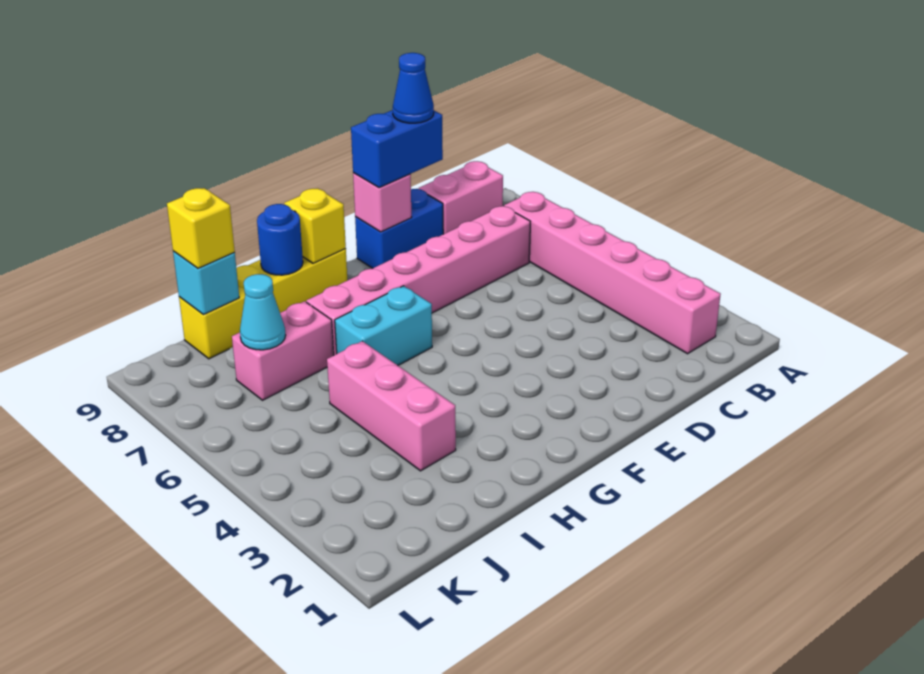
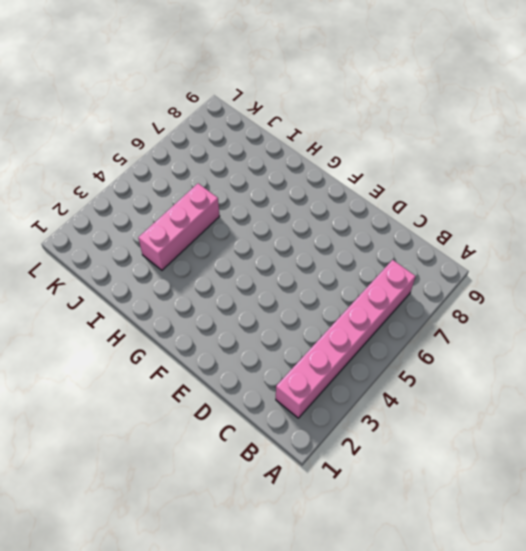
none -> pink brick B9:C9 level 1
none -> pink brick C7:H7 level 1
none -> blue brick D9:E9 level 1

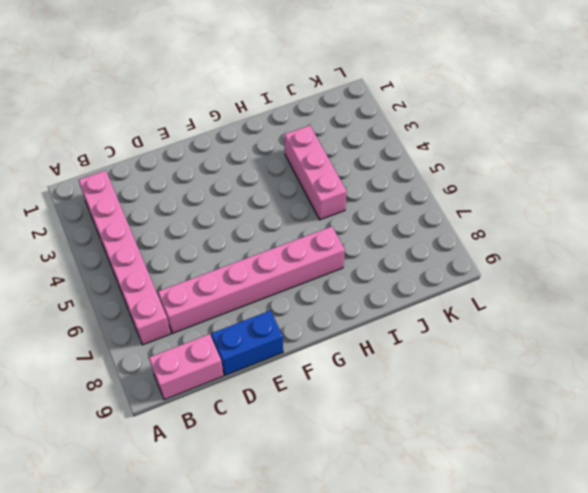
none -> cyan brick G6:H6 level 1
none -> yellow brick G9:J9 level 1
none -> pink brick I7:J7 level 1

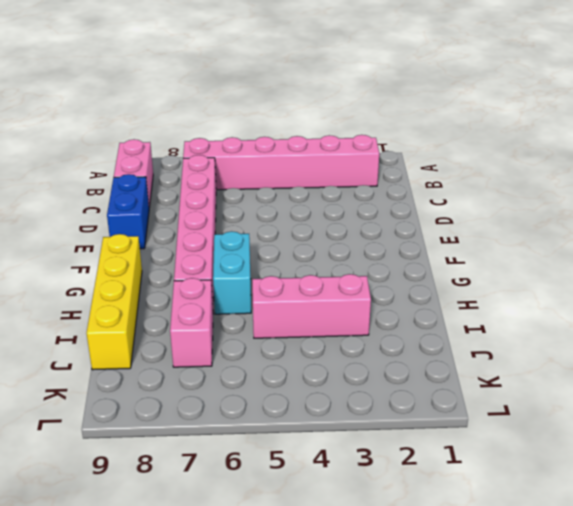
none -> pink brick E9 level 2
none -> yellow brick G9 level 2
none -> blue round brick H9 level 2

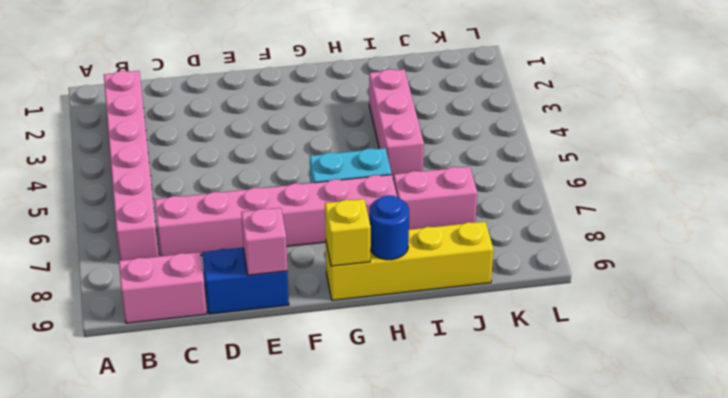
none -> cyan cone J7 level 2
none -> cyan brick J9 level 2
none -> blue brick D9:E9 level 3

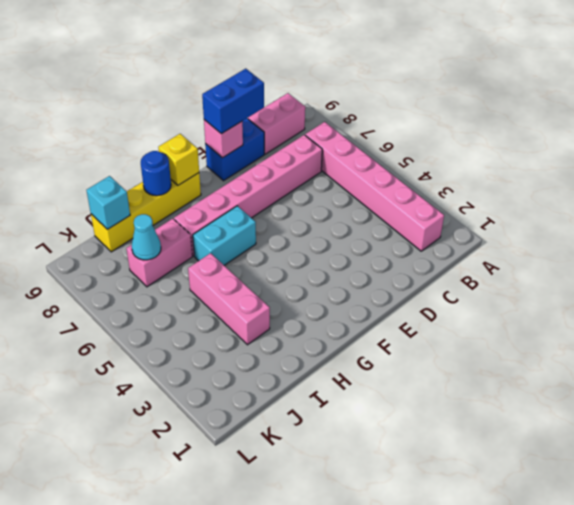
none -> yellow brick J9 level 3
none -> blue cone D9 level 4

